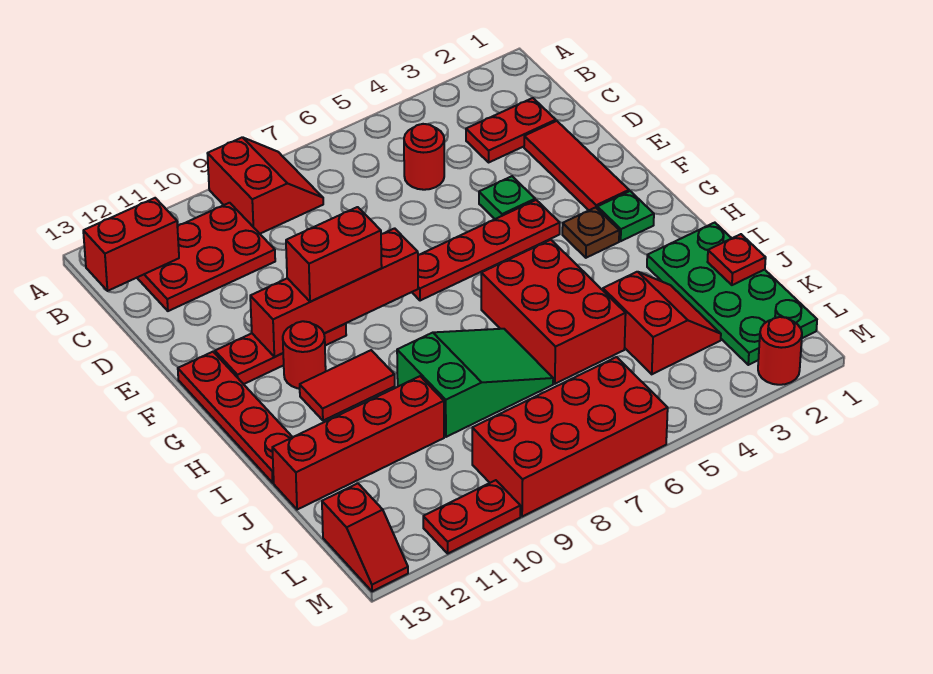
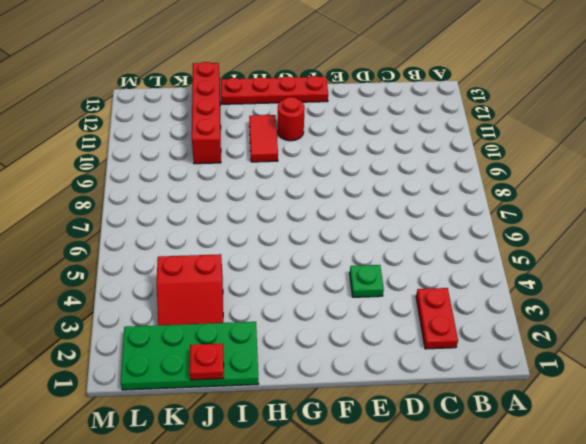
none -> red slope A8:B9 level 1 top 9
none -> red plate B10:C12 level 1
none -> red round brick C5 level 1

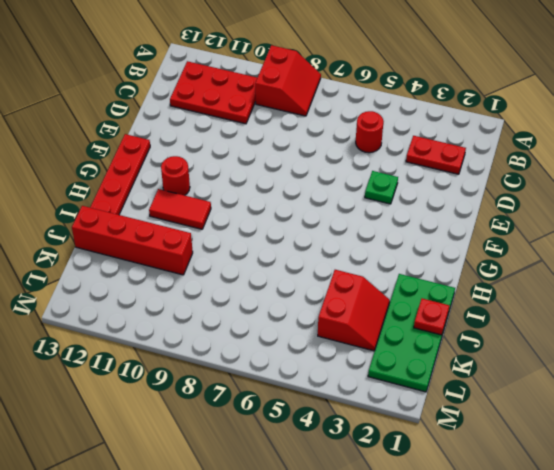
none -> red tile D2:F2 level 1
none -> red plate F4:F7 level 1
none -> red plate F10:F12 level 1

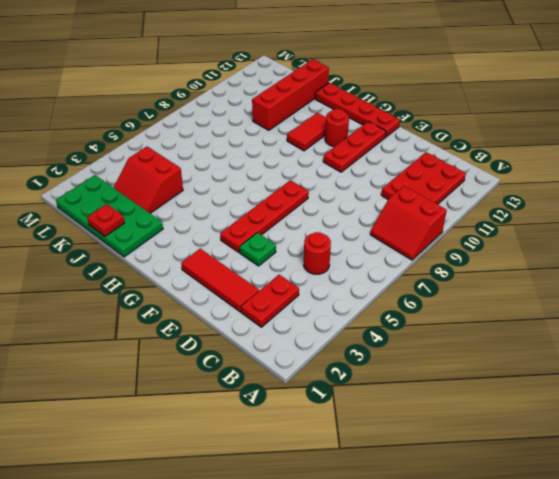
none -> green plate G2 level 1
none -> brown plate G3 level 1
none -> red brick H5:J6 level 1

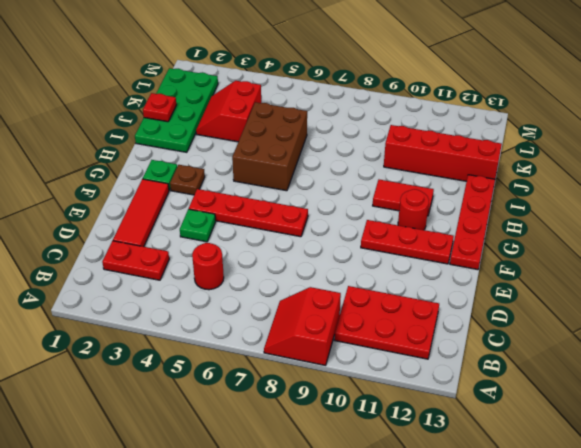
brown brick H5:J6 level 1 -> red brick H5:J6 level 1
none -> green slope I7:J9 level 1 top 9
none -> red brick L6:M9 level 1
none -> red slope L13:M13 level 1 top L

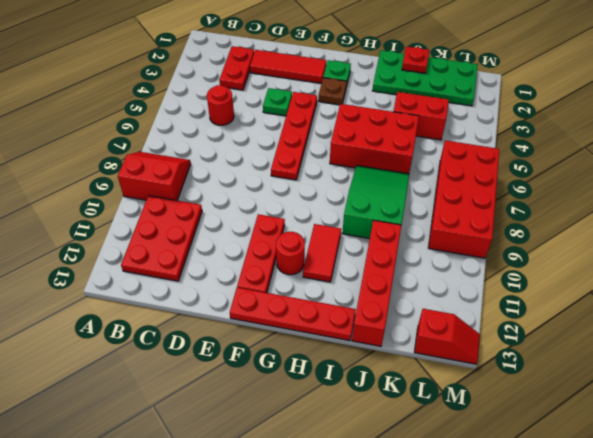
none -> red round brick M2 level 1
none -> red plate M10:M11 level 1
none -> red brick B12:B13 level 2

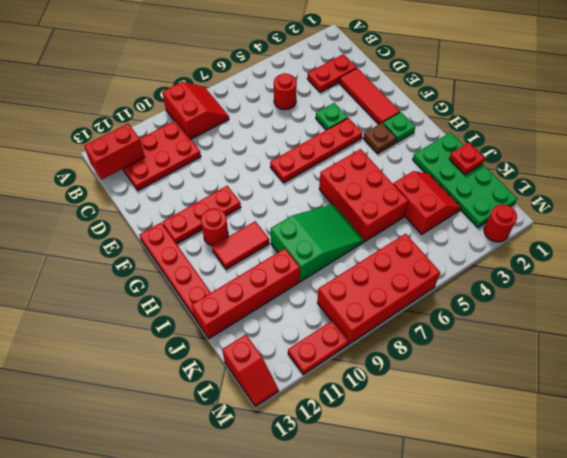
none -> red brick F8:F11 level 2
none -> red brick F9:F10 level 3

